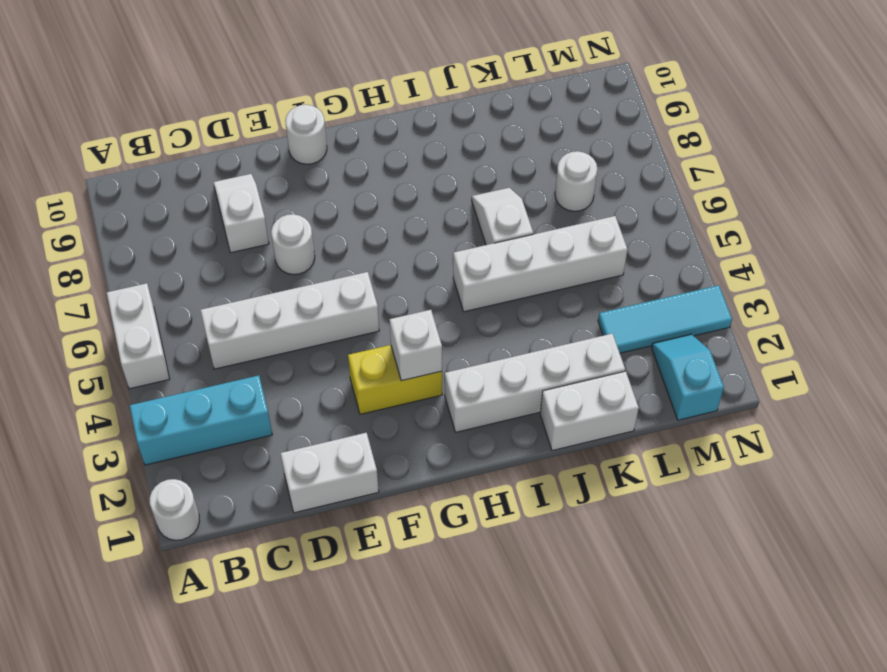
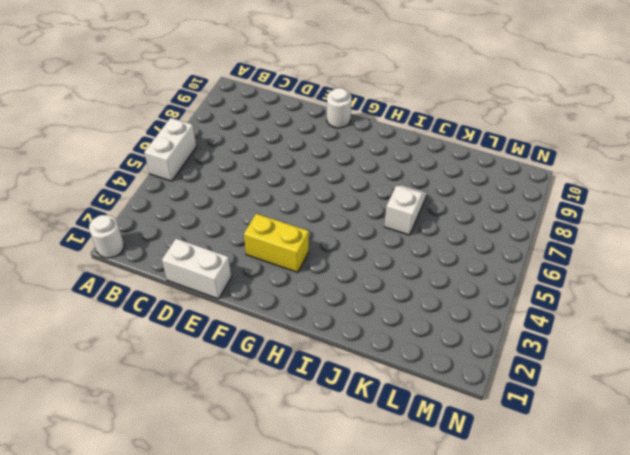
none -> cyan brick A3:C3 level 1
none -> white brick C5:F5 level 1
none -> white slope D8:D9 level 1 top 8

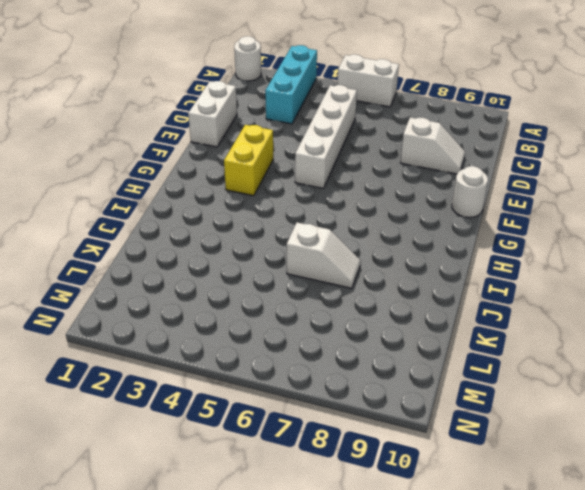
none -> white round brick E7 level 1
none -> white brick H2:K2 level 1
none -> white brick I5:L5 level 1

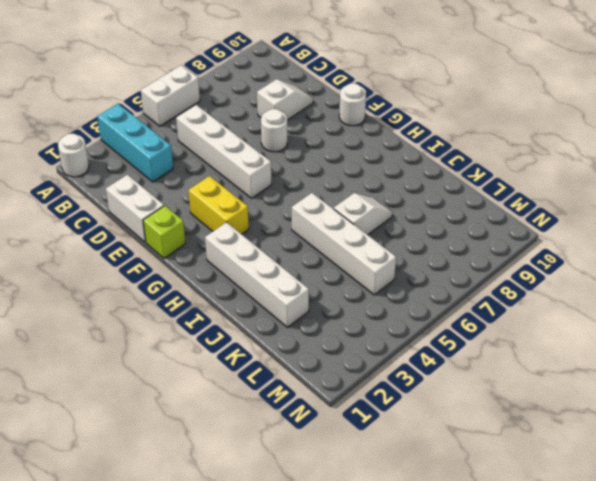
lime brick F1 level 1 -> none
none -> white brick J1:K1 level 1
none -> cyan tile L3:N3 level 1
none -> white round brick L7 level 1

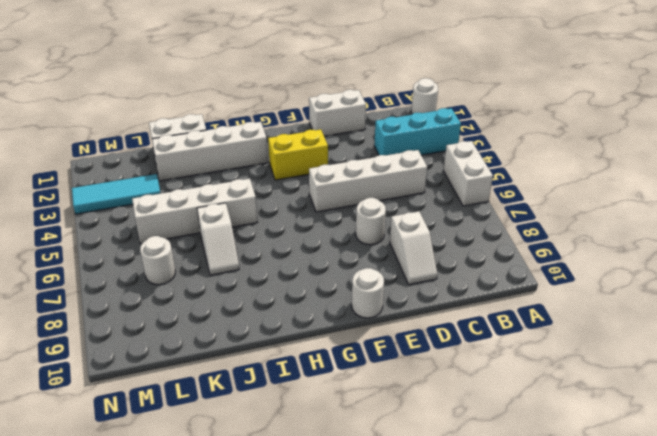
none -> cyan slope M1:M2 level 1 top 1
none -> white brick G3 level 2

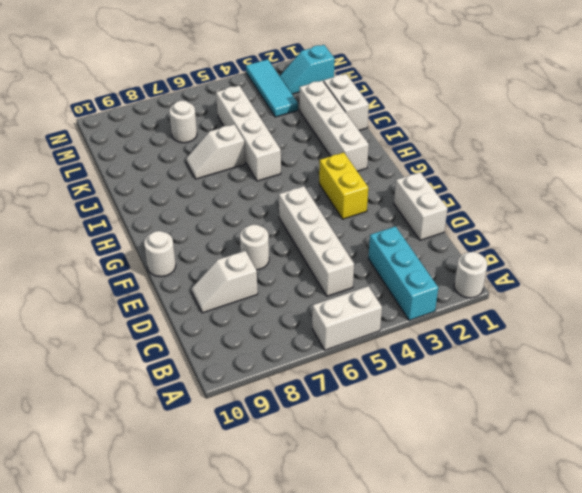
none -> white brick G3 level 2

